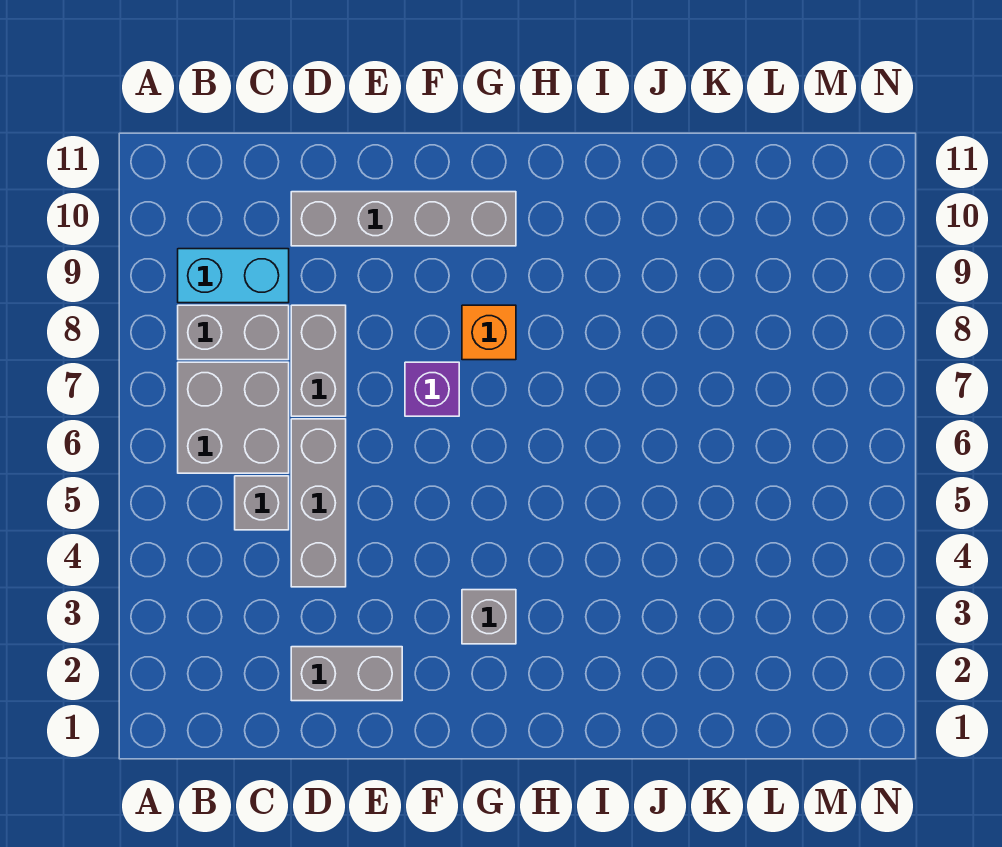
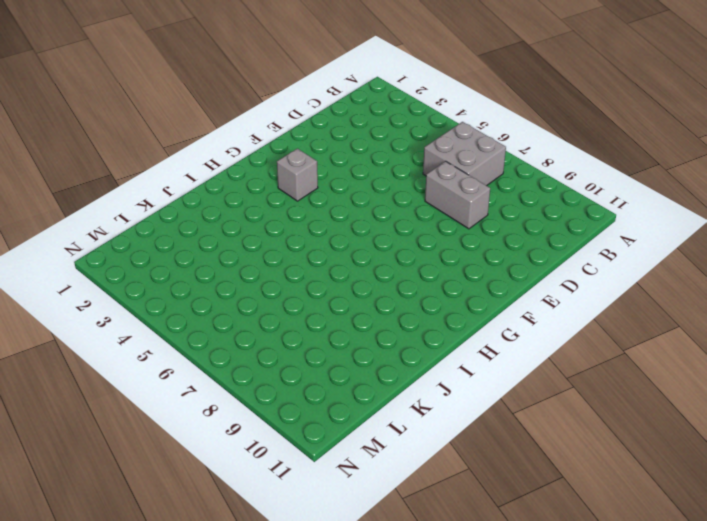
none -> grey brick B8:C8 level 1
none -> cyan brick B9:C9 level 1

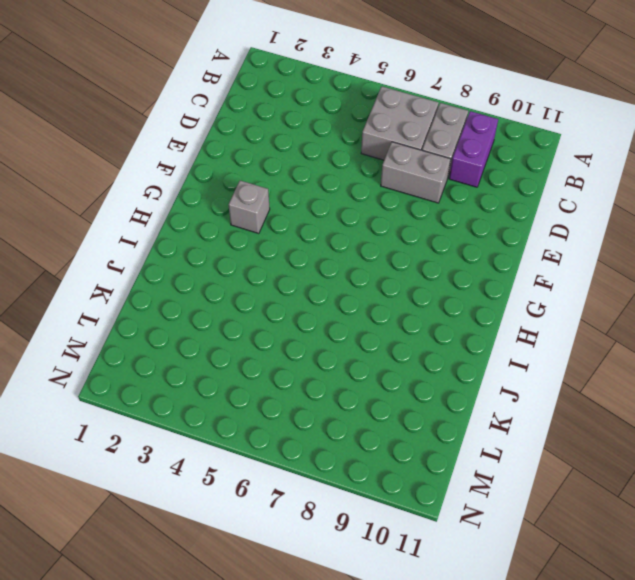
purple brick B9:C9 level 1 -> cyan brick B9:C9 level 1
none -> grey brick C5 level 1
none -> grey brick D2:E2 level 1

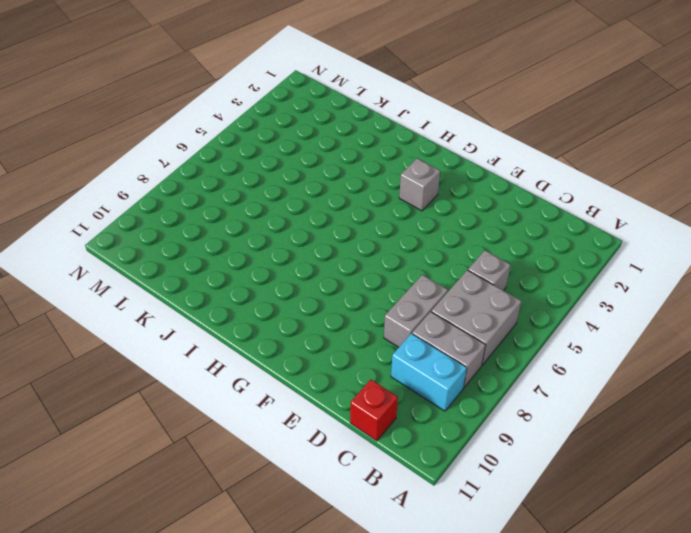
red brick C11 level 1 -> none
none -> grey brick D2:E2 level 1
none -> grey brick D4:D6 level 1

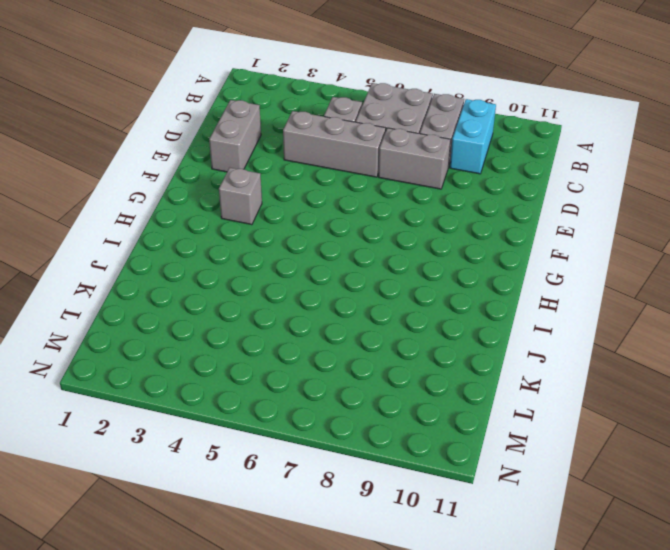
none -> grey brick D10:G10 level 1
none -> purple brick F7 level 1

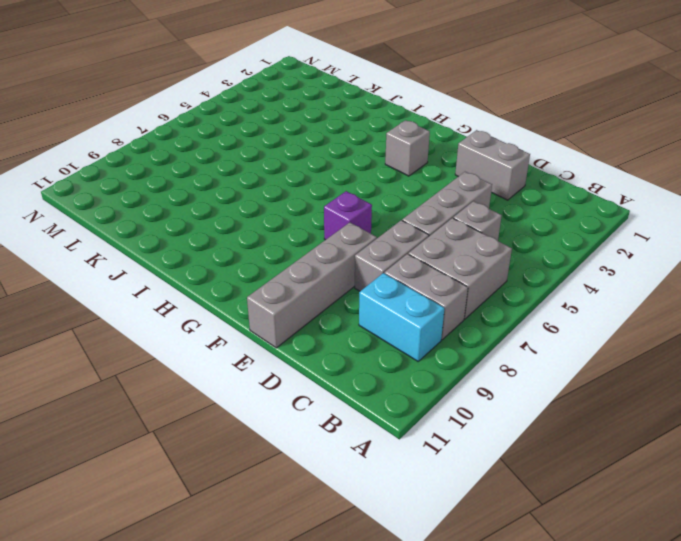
grey brick E8:E11 level 1 -> grey brick D10:G10 level 1
none -> orange brick G8 level 1

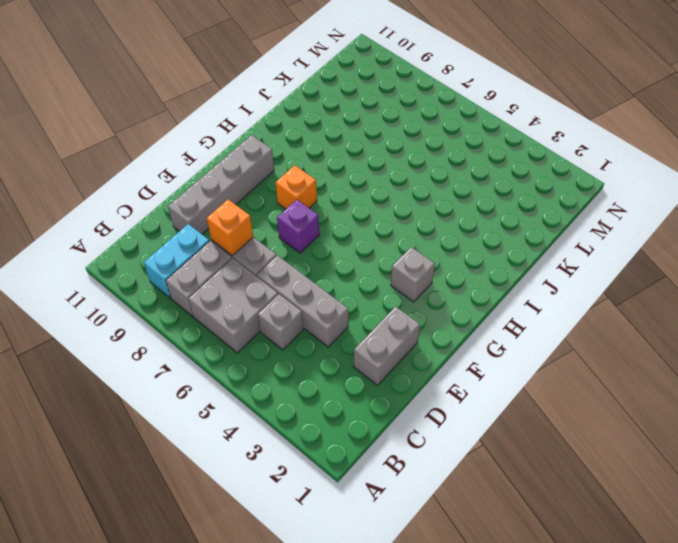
orange brick D8 level 2 -> none

